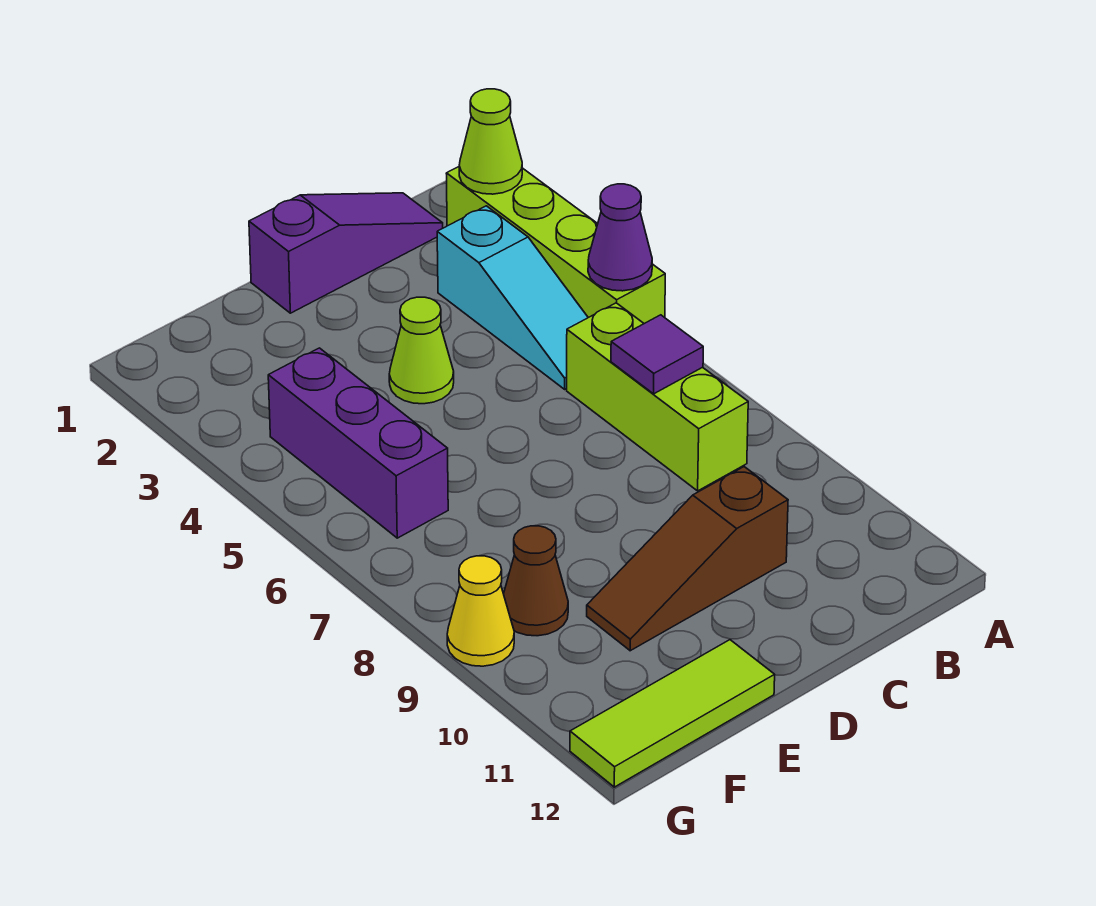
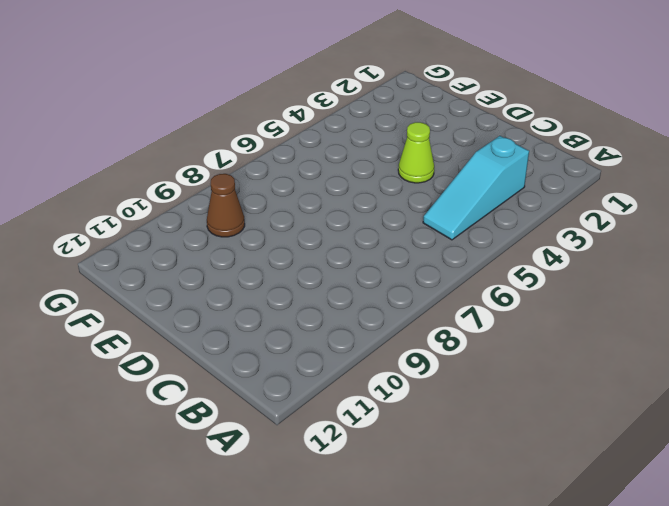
none -> lime brick A2:A5 level 1
none -> purple slope B1:D1 level 1 top D
none -> lime brick B6:B8 level 1

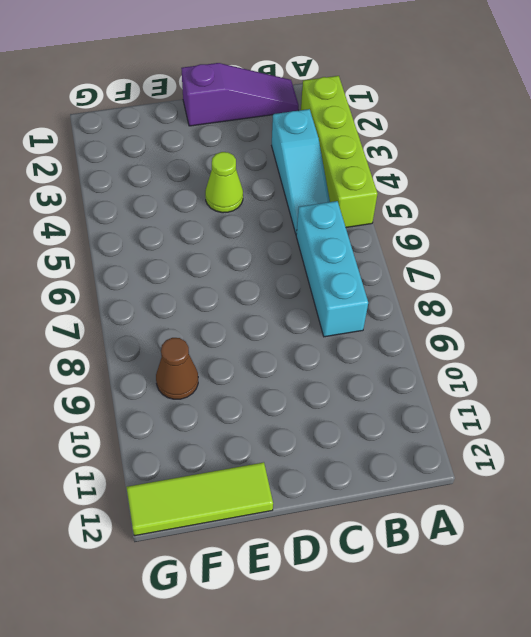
cyan brick B6:B8 level 1 -> lime brick B6:B8 level 1
none -> brown slope C10:E10 level 1 top C
none -> purple brick F4:F6 level 1
none -> yellow cone G9 level 1

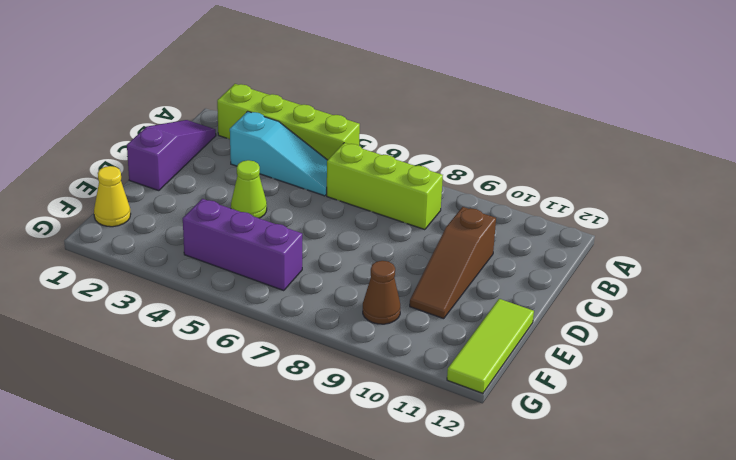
yellow cone F1 level 1 -> yellow cone G9 level 1
none -> lime cone A2 level 2
none -> purple cone A5 level 2
none -> purple tile B7 level 2

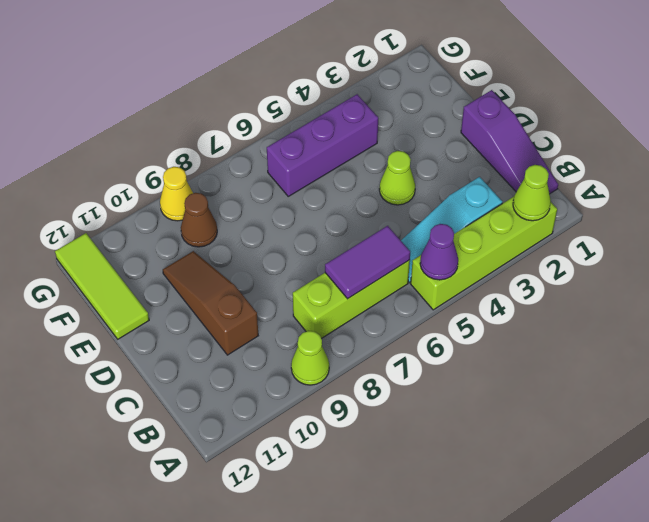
lime cone A9 level 1 -> none
purple tile B6:B7 level 2 -> purple tile B7 level 2

